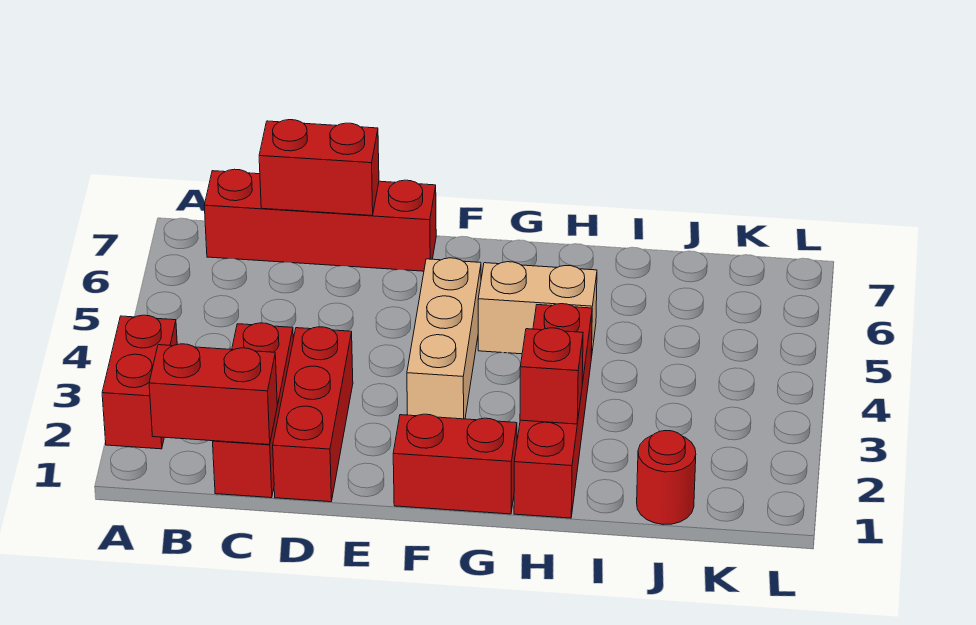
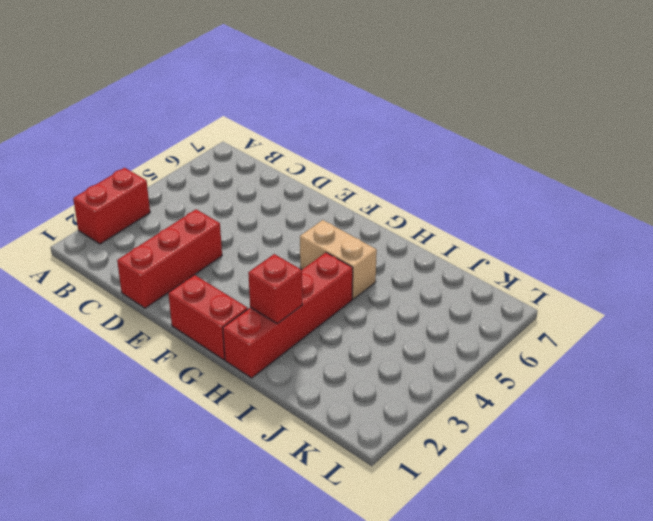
none -> red brick B7:E7 level 1
none -> red brick C1:C3 level 1
none -> tan brick F3:F5 level 1

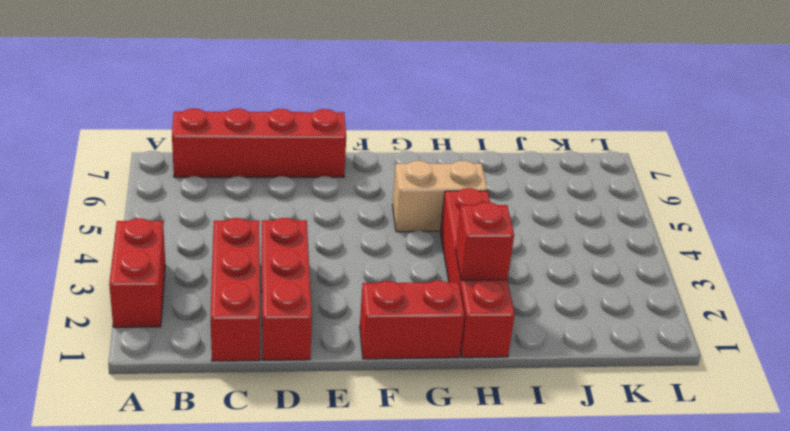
none -> tan brick F3:F5 level 1
none -> red round brick J1 level 1
none -> red brick B1:C1 level 2

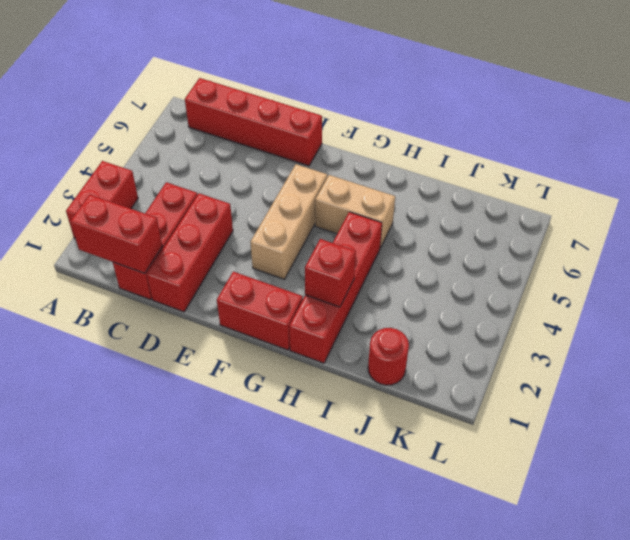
none -> red brick C7:D7 level 2

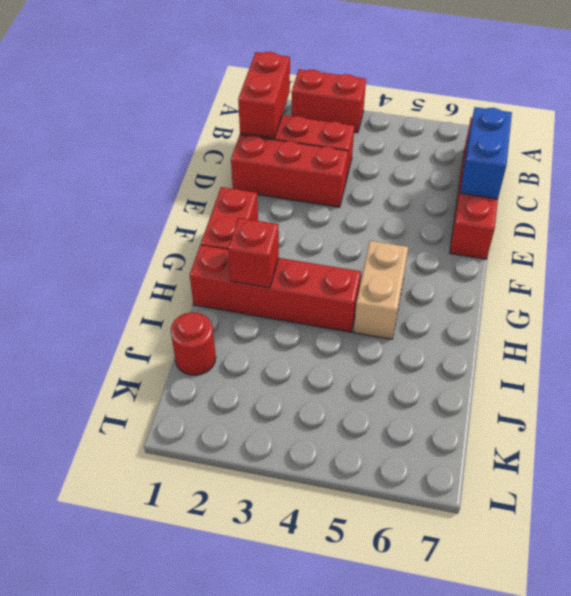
blue brick C7:D7 level 2 -> red brick C7:D7 level 2
none -> tan brick F3:F5 level 1

